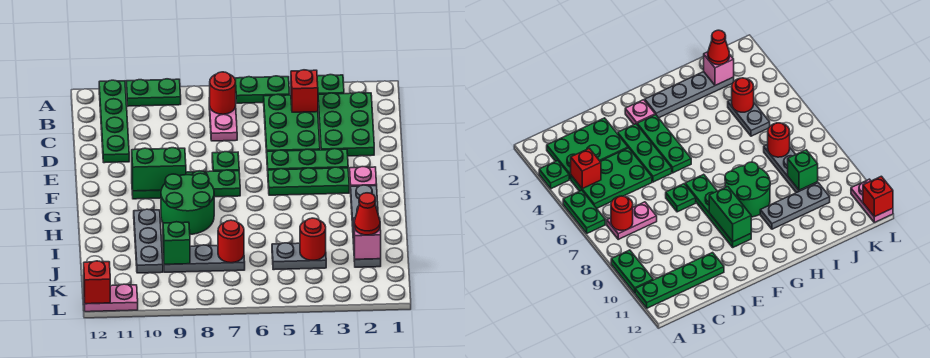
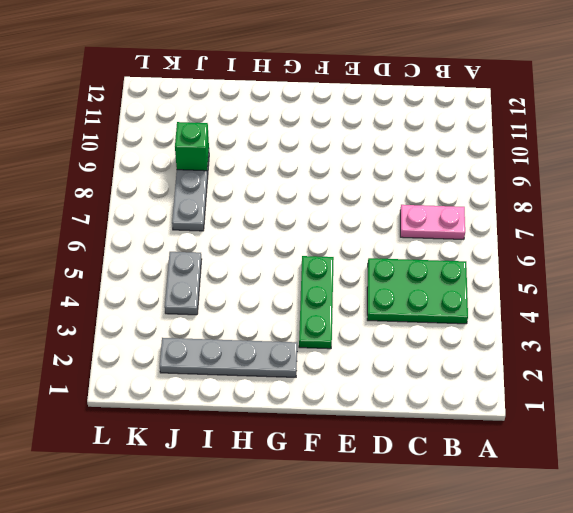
none -> green plate A3 level 1
none -> green plate A5:A6 level 1
none -> green plate A9:A10 level 1

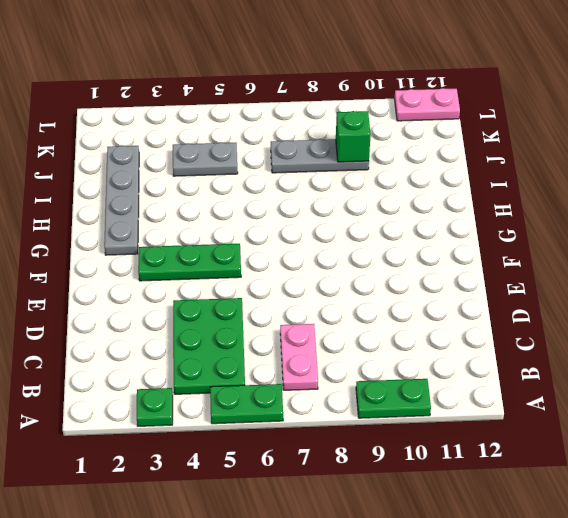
none -> green plate A11:D11 level 1
none -> green plate B2:D3 level 1
none -> green plate E3:E5 level 1

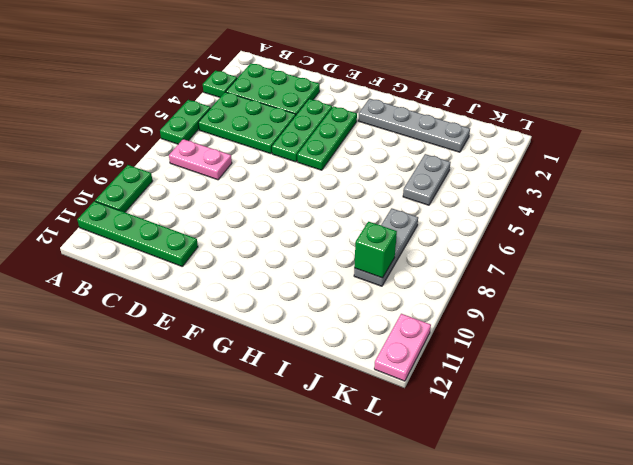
none -> green plate E7 level 1
none -> pink plate F2 level 1
none -> green plate F7:F10 level 1

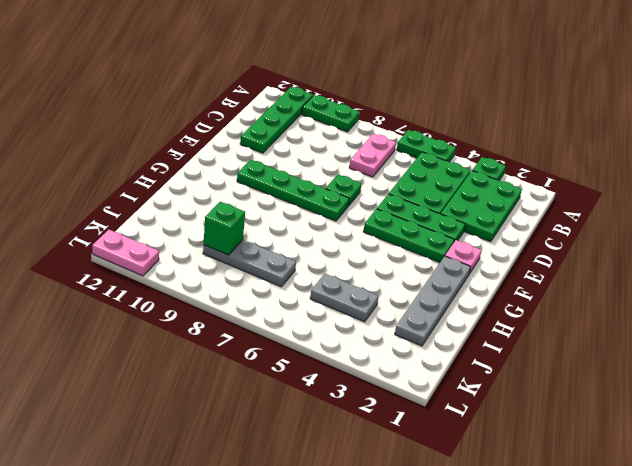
none -> green round brick G8:H9 level 1
none -> grey plate H10:J10 level 1
none -> red brick B4 level 2

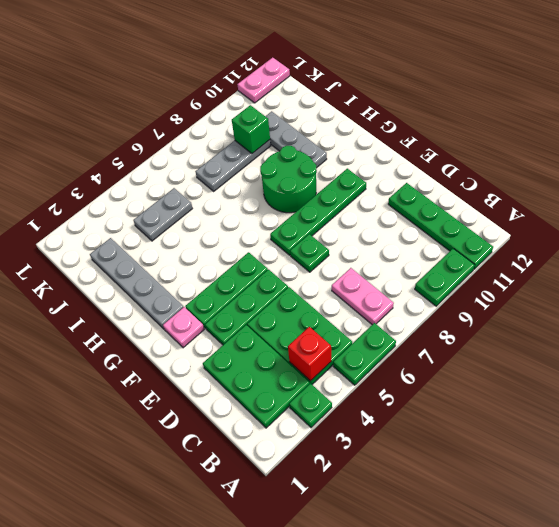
none -> red round brick B7 level 2
none -> green brick F9:F10 level 2
none -> pink brick J2 level 2

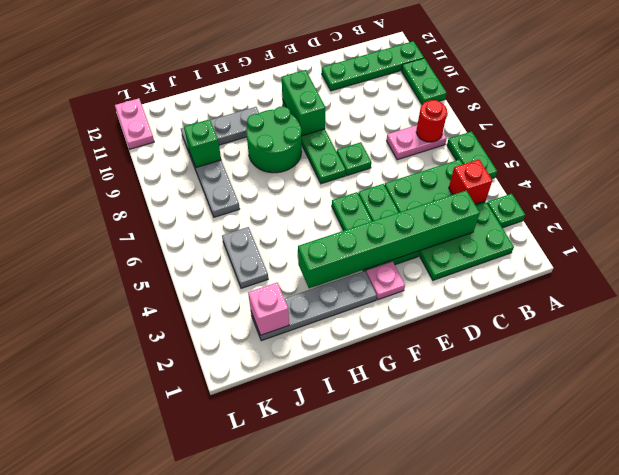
green brick C3:H3 level 2 -> none
none -> red round brick J4 level 2
none -> red round brick J7 level 2
none -> red brick L12 level 2

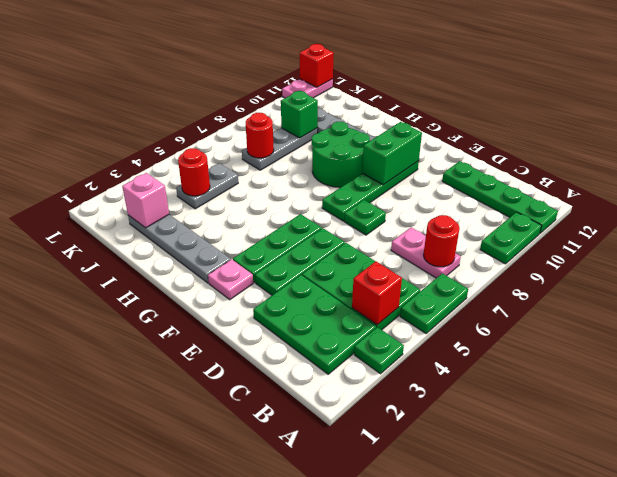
none -> red cone J2 level 3

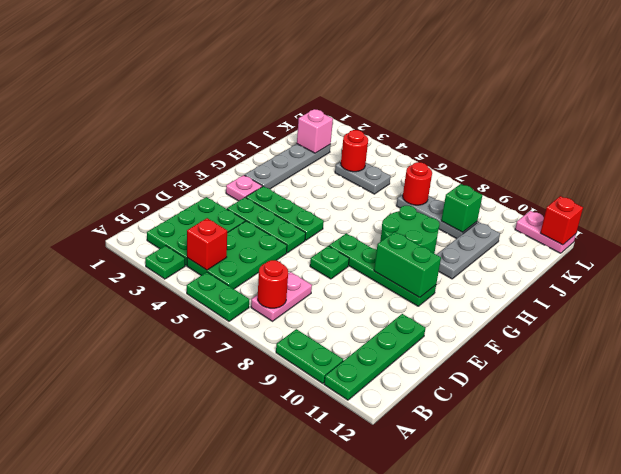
none -> red cone J2 level 3

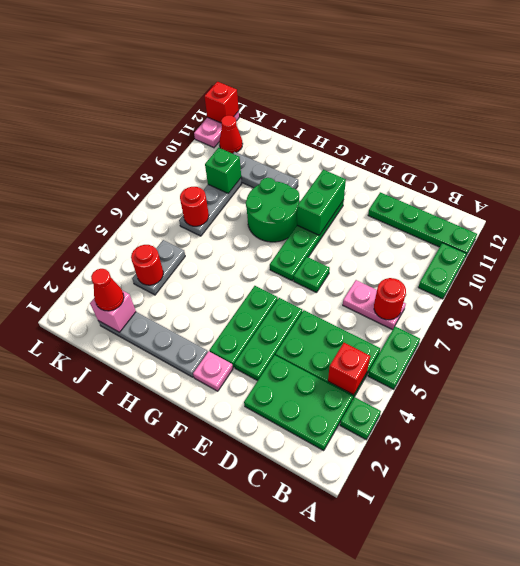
red cone K11 level 1 -> none

